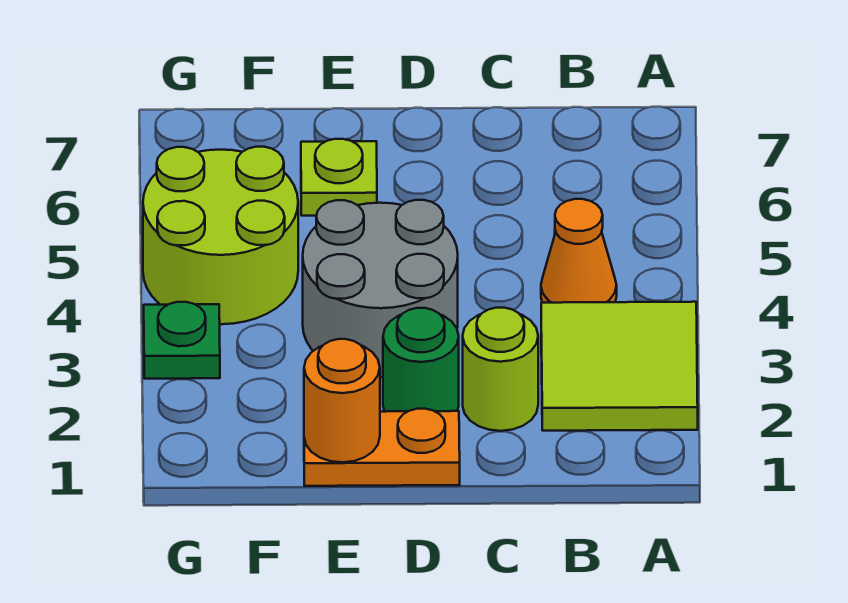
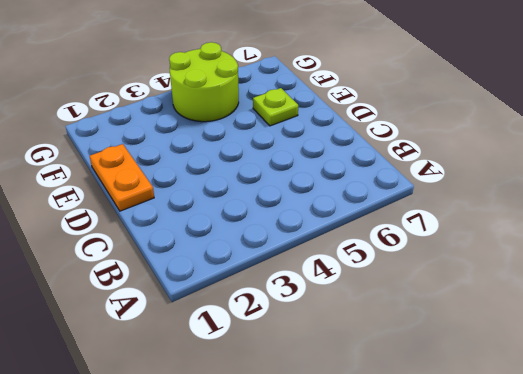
none -> lime tile A2:B3 level 1
none -> orange cone B4 level 1

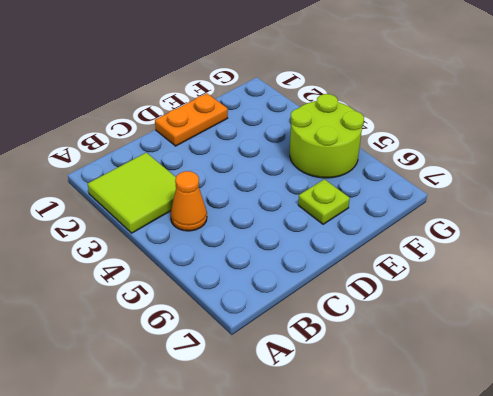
none -> lime round brick C2 level 1
none -> green round brick D2 level 1

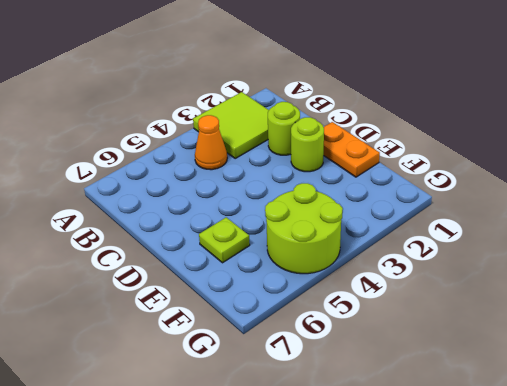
lime round brick D2 level 1 -> green round brick D2 level 1
none -> grey round brick D3:E4 level 1
none -> green plate G3 level 1

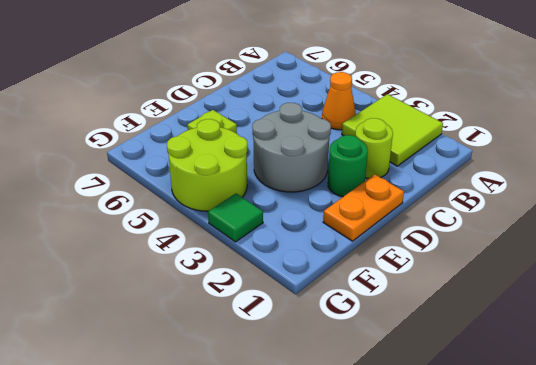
green tile G3 level 1 -> green plate G3 level 1
none -> orange round brick E1 level 2

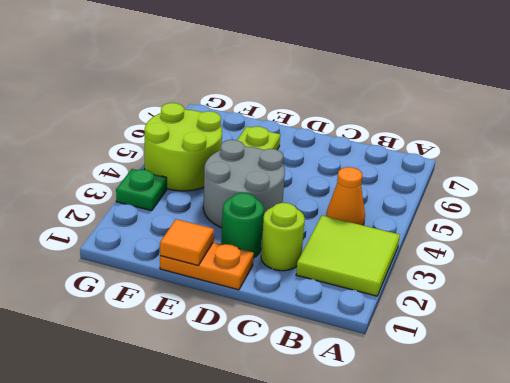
orange tile E1 level 2 -> orange round brick E1 level 2

